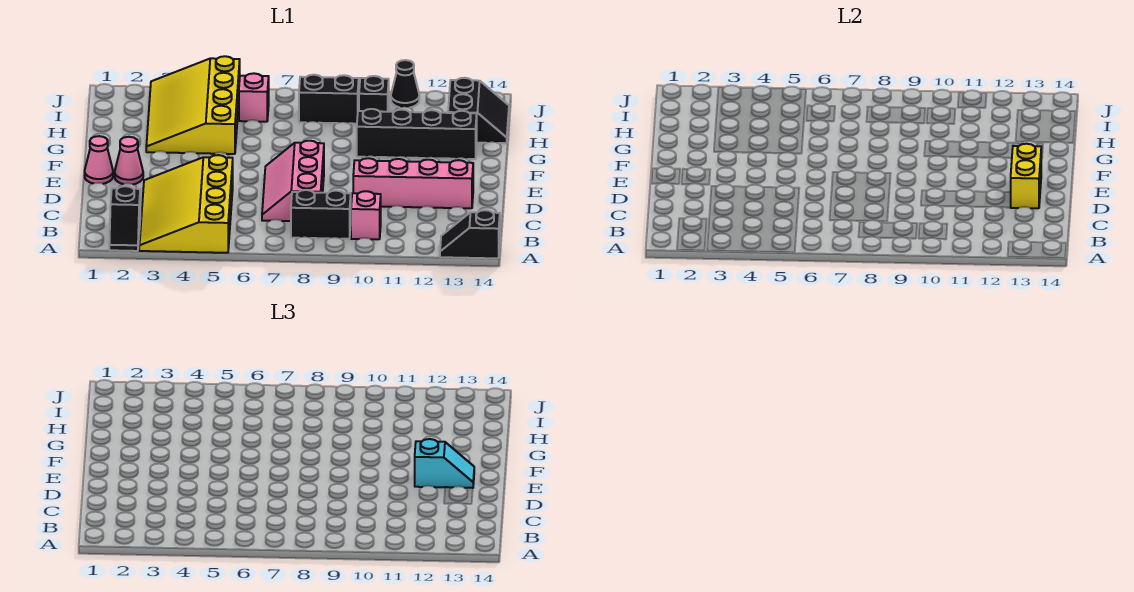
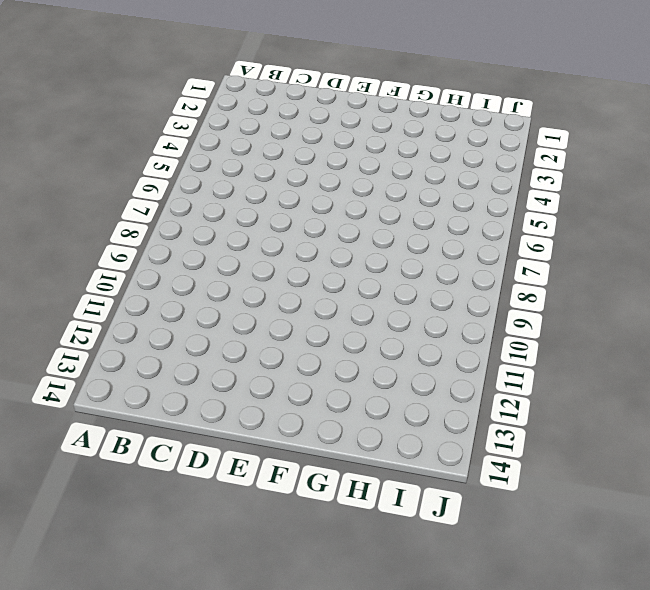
none -> black slope A2:B2 level 1 top B
none -> yellow slope A3:D5 level 1 top 5
none -> black slope A13:A14 level 1 top 14

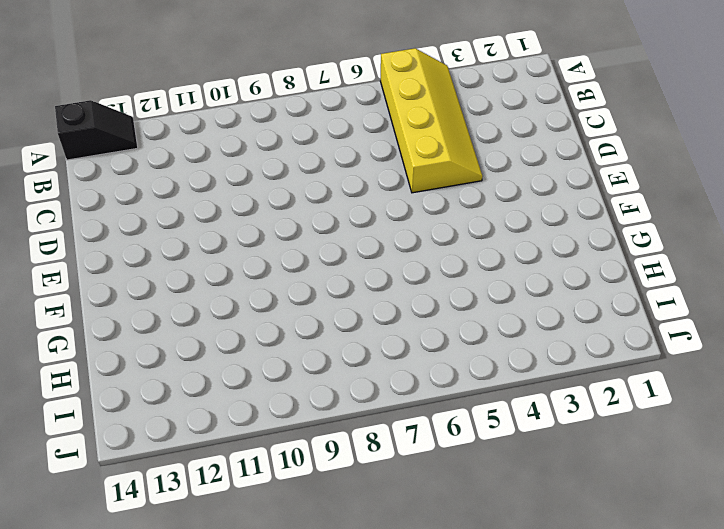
yellow slope A4:D5 level 1 top 5 -> yellow slope A3:D5 level 1 top 5
none -> black slope A2:B2 level 1 top B
none -> black brick B8:B9 level 1
none -> pink brick B10 level 1

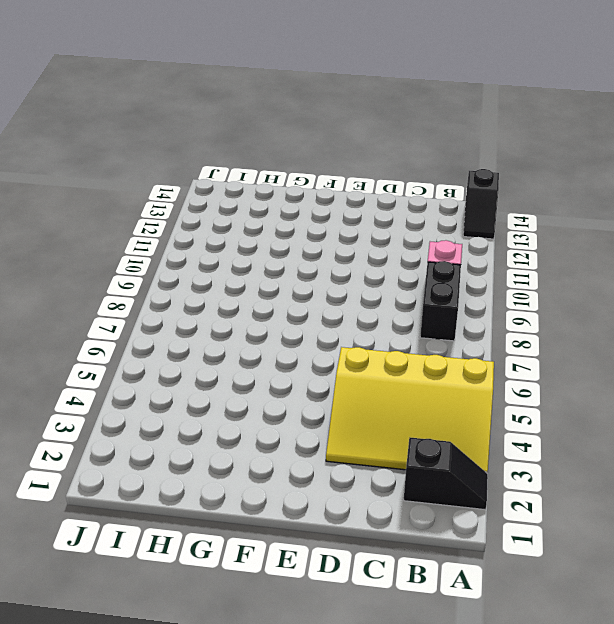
none -> pink slope C7:E8 level 1 top 8
none -> pink brick D10:D13 level 1
none -> pink cone E1 level 1

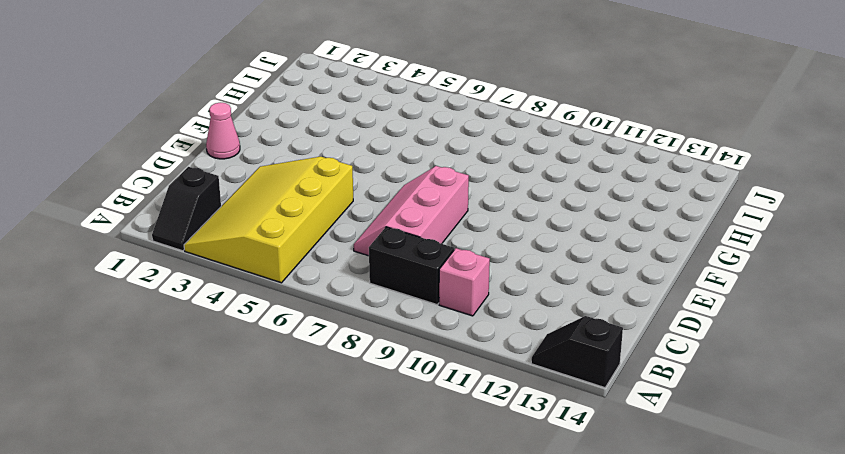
none -> pink brick D10:D13 level 1
none -> pink cone E2 level 1
none -> yellow slope G3:J5 level 1 top 5

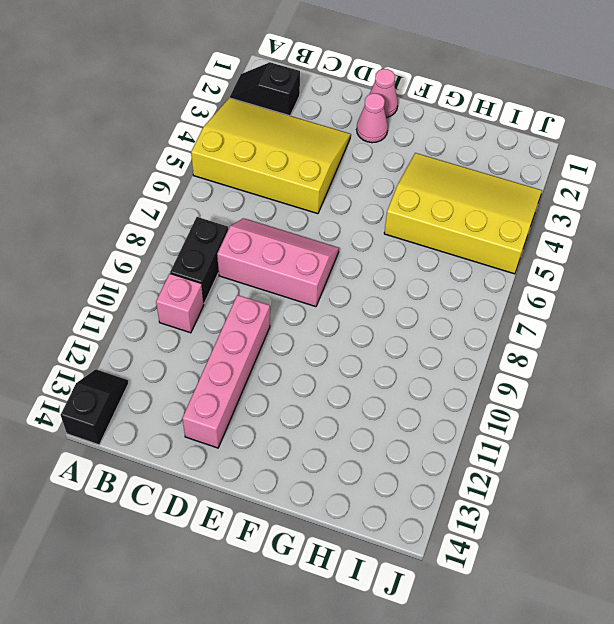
none -> black brick G10:G13 level 1
none -> black slope H13:I14 level 1 top 13
none -> pink brick I6 level 1

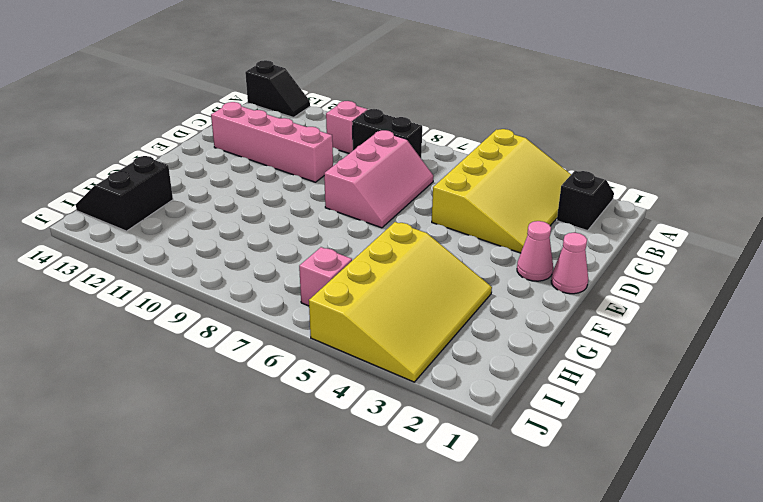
none -> black brick G10:G13 level 1
none -> black brick I8:I9 level 1
none -> black brick I10 level 1

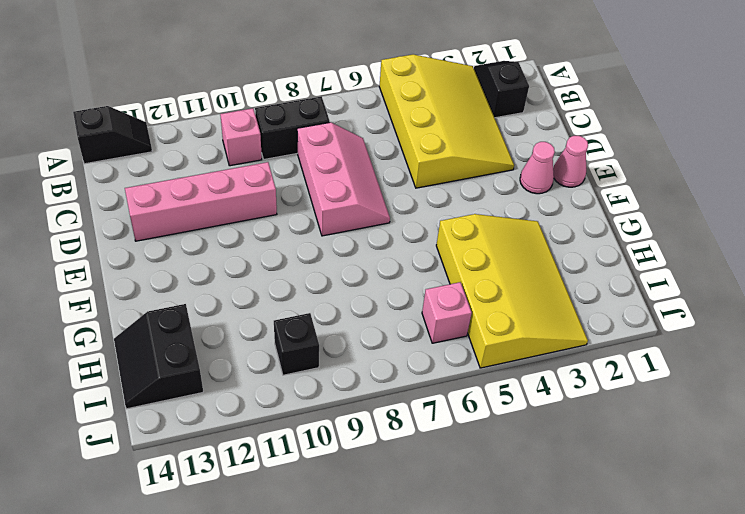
none -> black brick G10:G13 level 1
none -> black brick I8:I9 level 1
none -> black cone J11 level 1

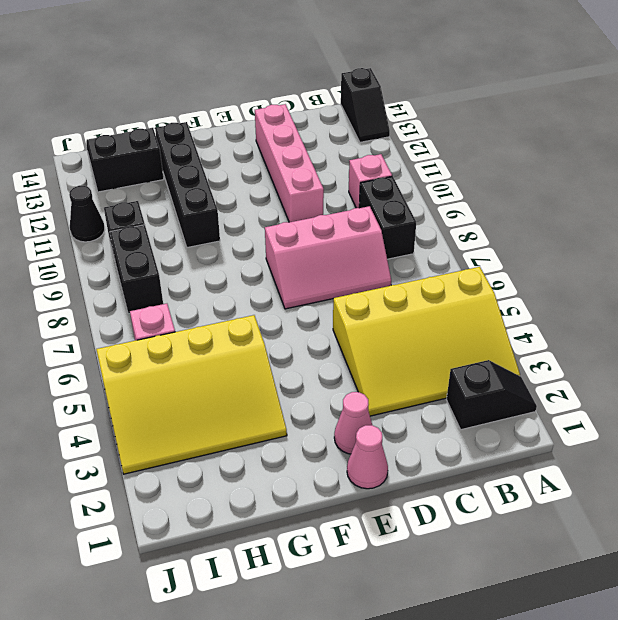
none -> yellow brick D13:E13 level 2
none -> cyan slope E12:E13 level 3 top 12

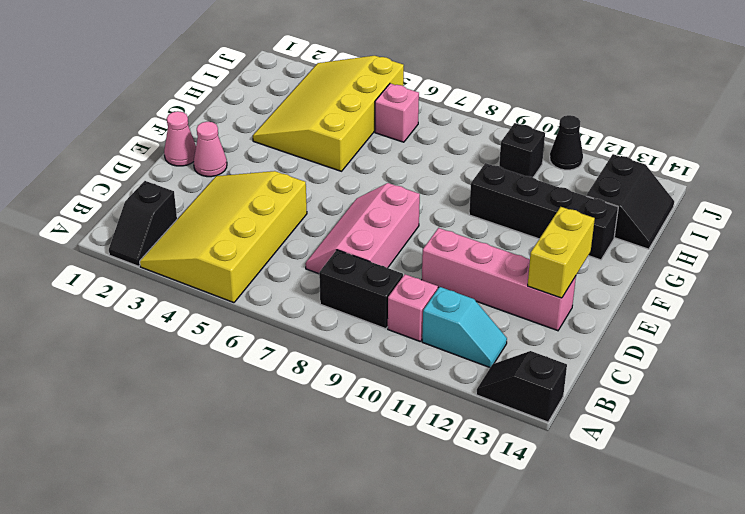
cyan slope B11:B12 level 1 top 11 -> cyan slope E12:E13 level 3 top 12
none -> black brick I8:I9 level 1

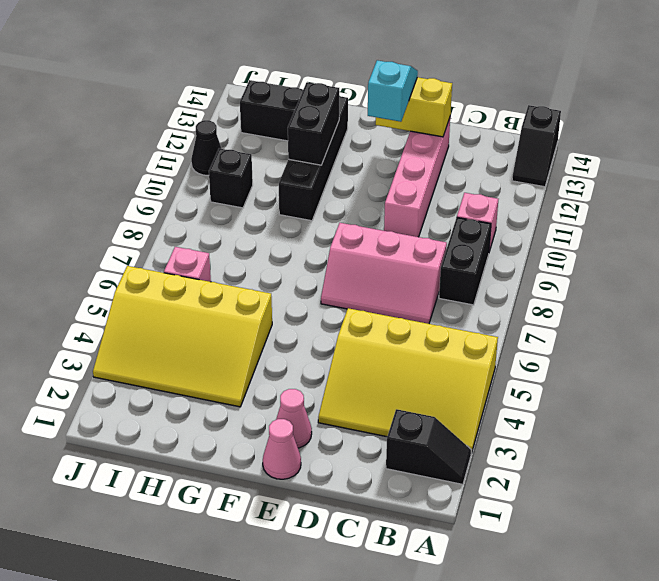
black brick G11:G12 level 2 -> black brick I8:I9 level 1

